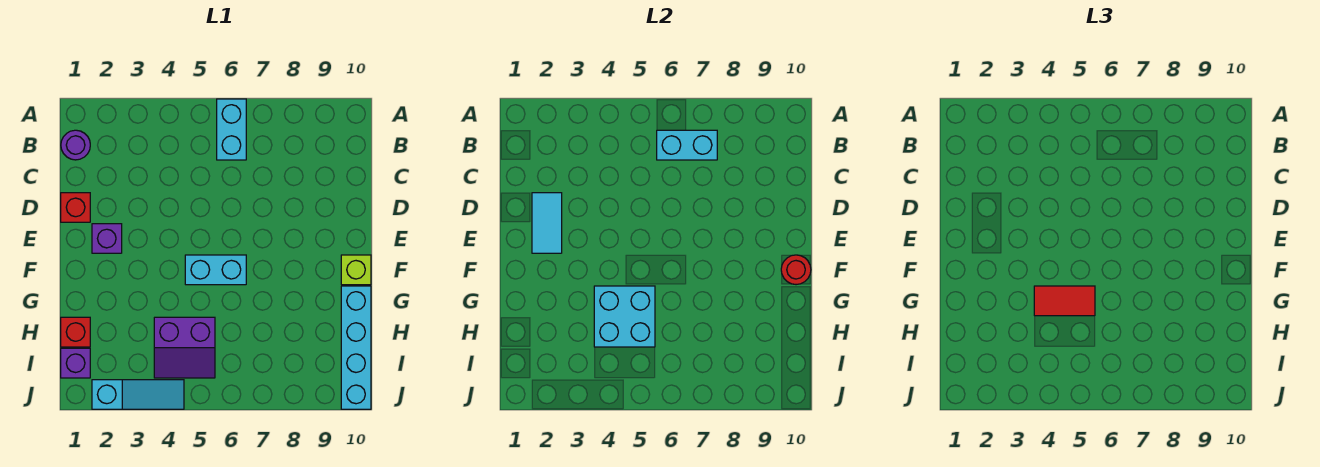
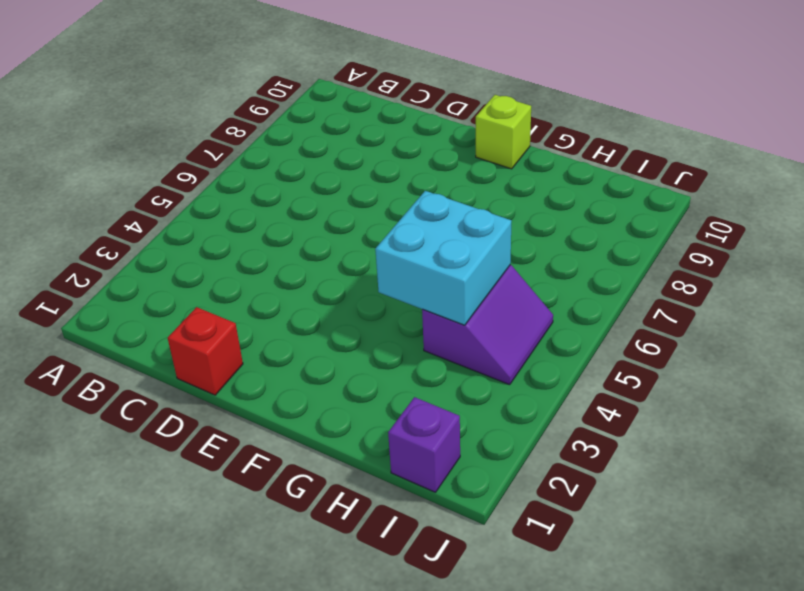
none -> cyan brick A6:B6 level 1
none -> purple round brick B1 level 1
none -> purple brick E2 level 1

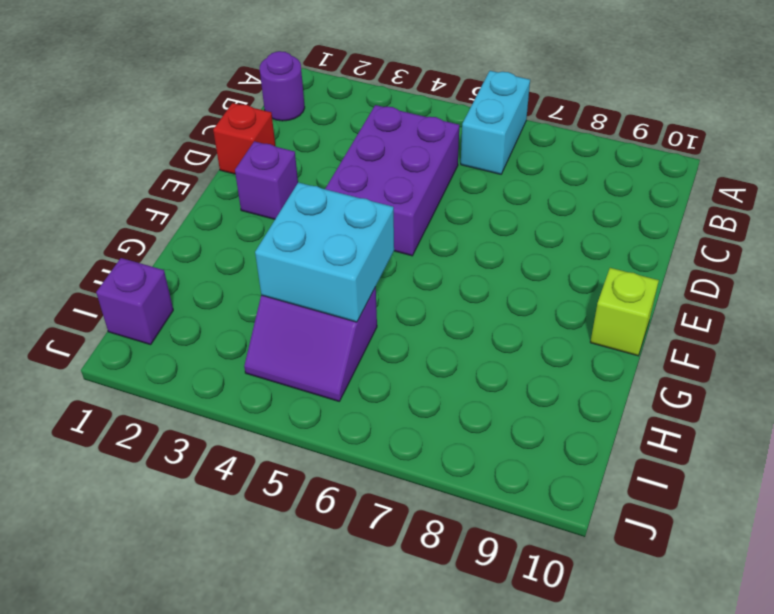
purple brick C4:E5 level 1 -> none
none -> cyan brick F5:F6 level 1
none -> cyan brick G10:J10 level 1
none -> red brick H1 level 1

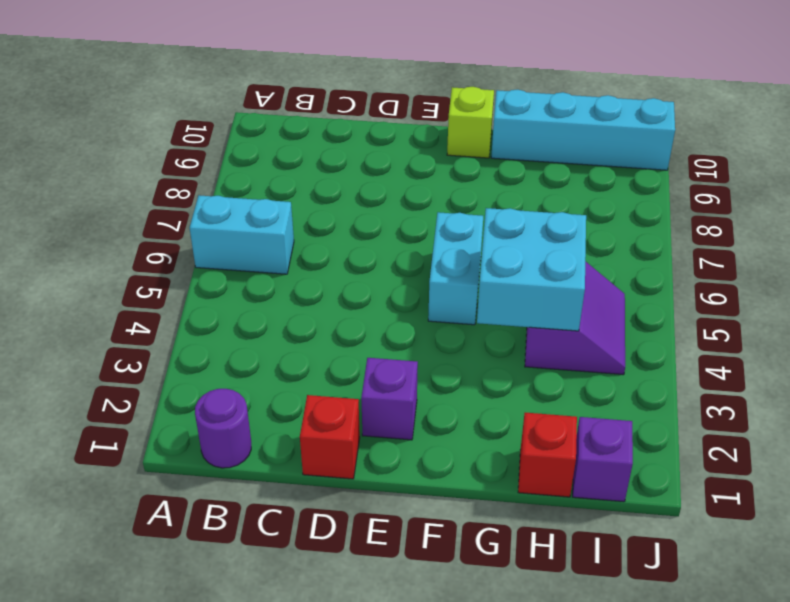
none -> cyan slope J2:J4 level 1 top 2
none -> cyan brick B6:B7 level 2
none -> cyan tile D2:E2 level 2

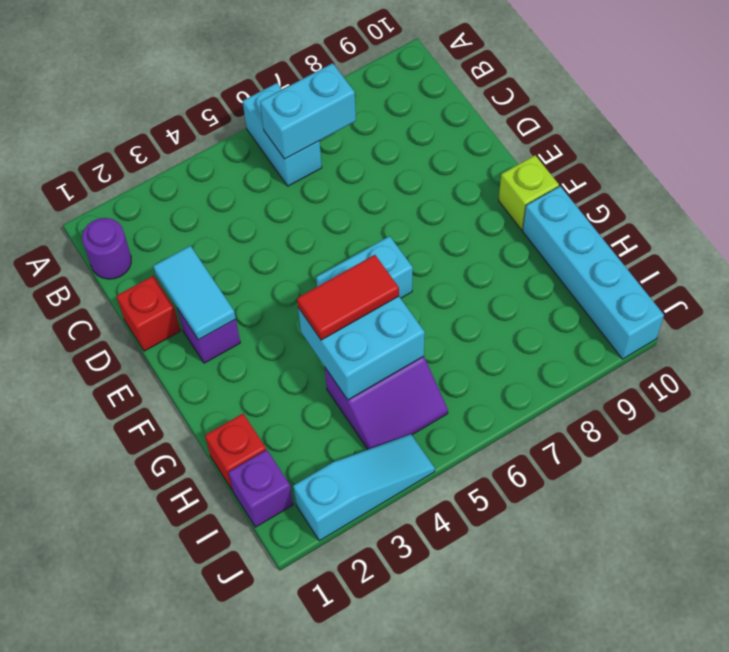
none -> red round brick F10 level 2

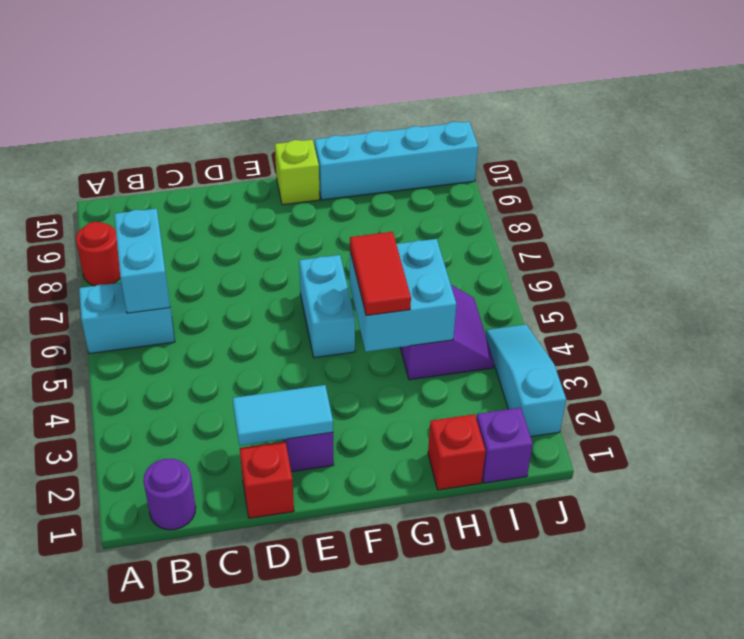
red round brick A8 level 1 -> red round brick F10 level 2

